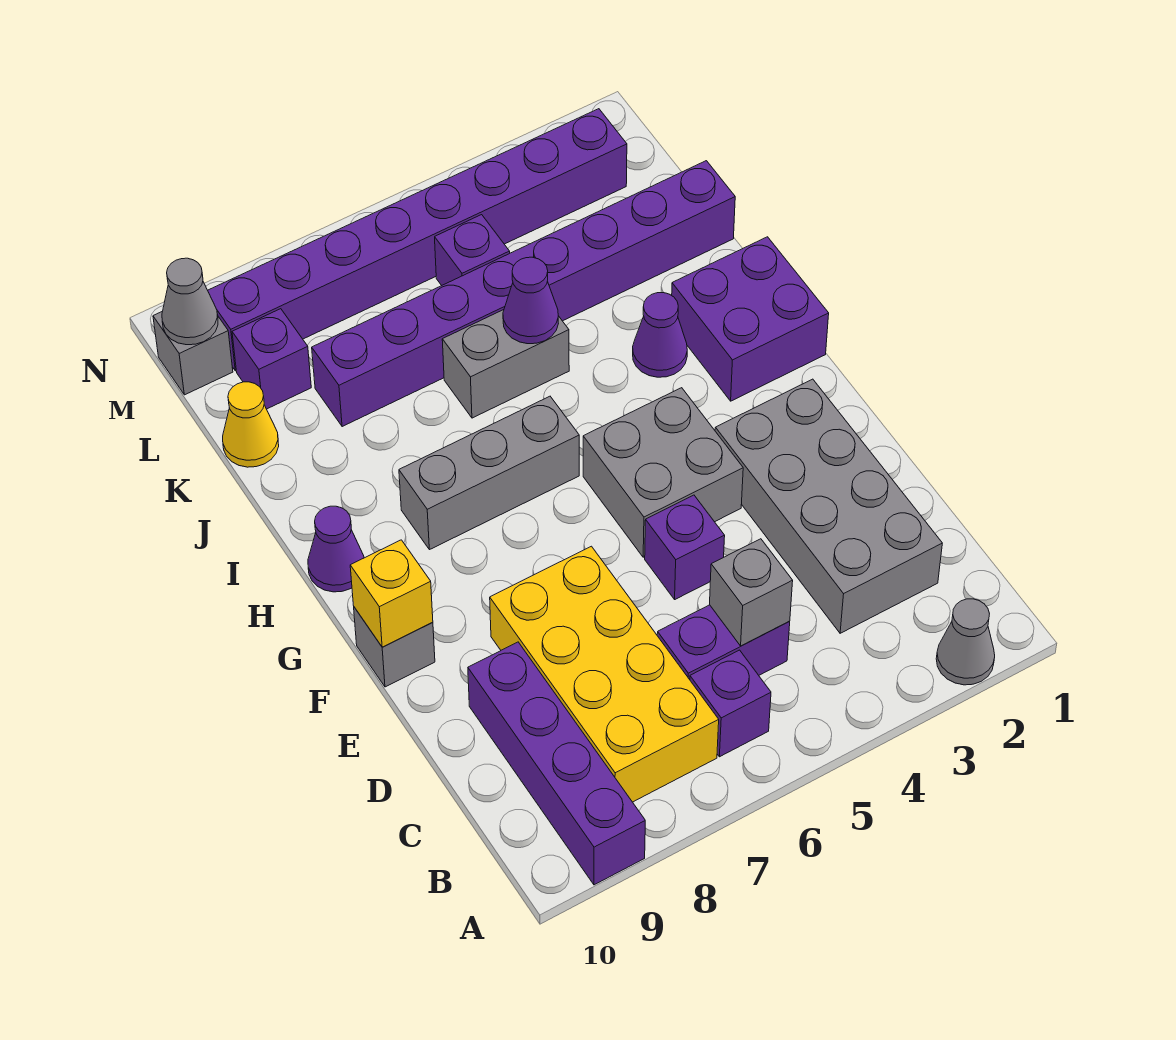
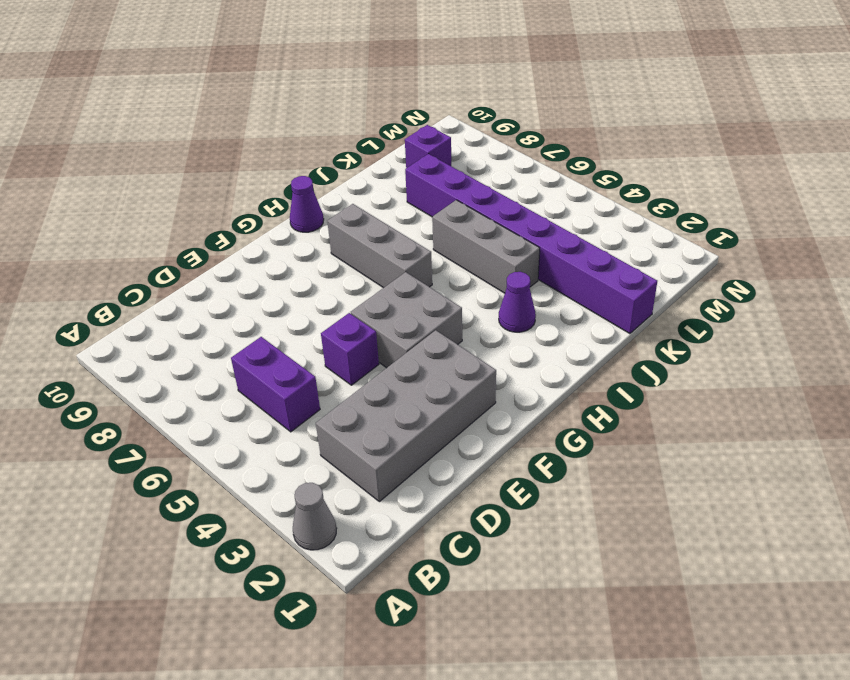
grey brick J4:J6 level 1 -> grey brick J5:J6 level 1
none -> purple brick A9:D9 level 1
none -> purple brick B6 level 1
none -> yellow brick B7:E8 level 1

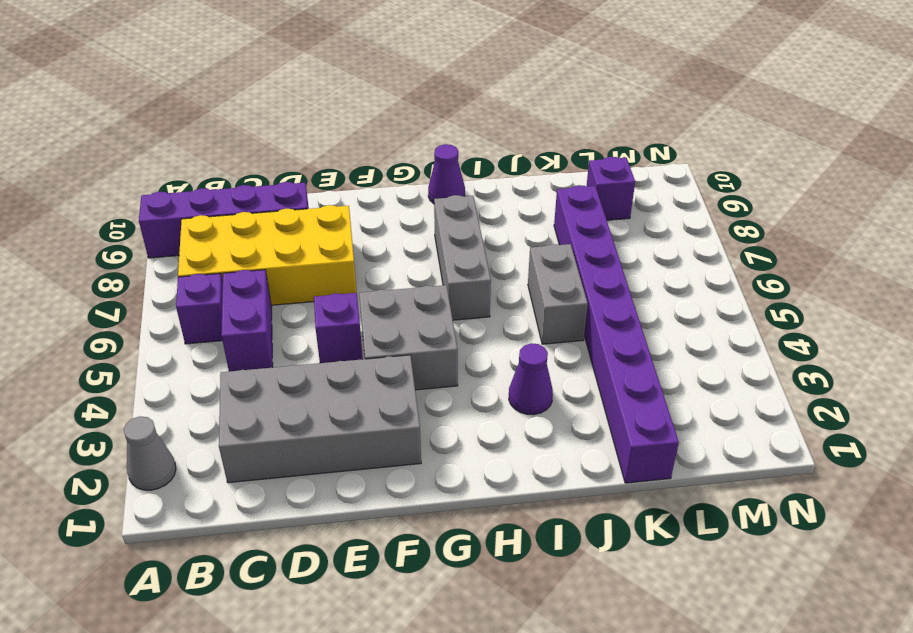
none -> grey brick F10 level 1
none -> purple brick H1:I2 level 1
none -> yellow cone K10 level 1

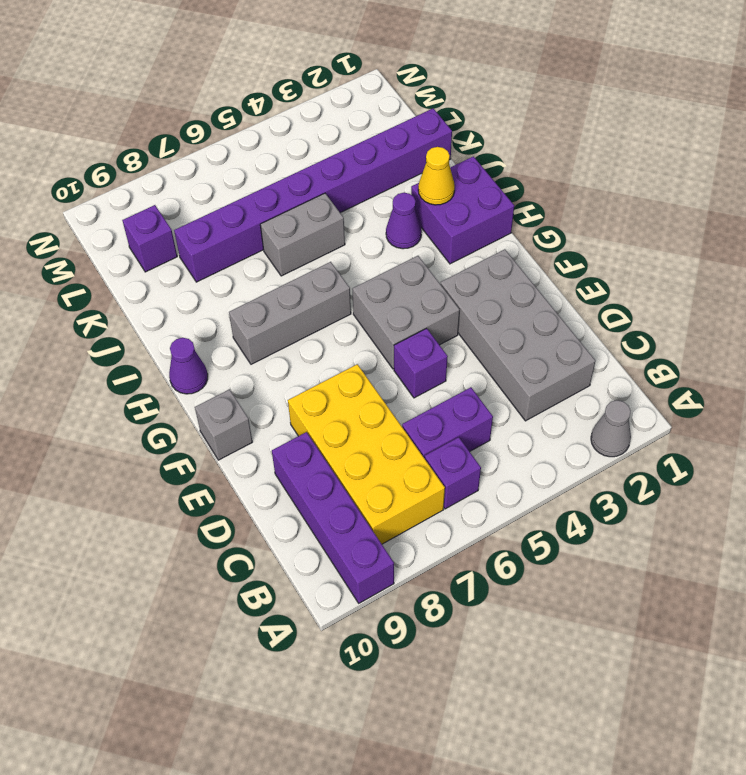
yellow cone I2 level 2 -> yellow cone K10 level 1
none -> purple brick L5 level 1
none -> purple brick M2:M9 level 1
none -> grey brick M10 level 1

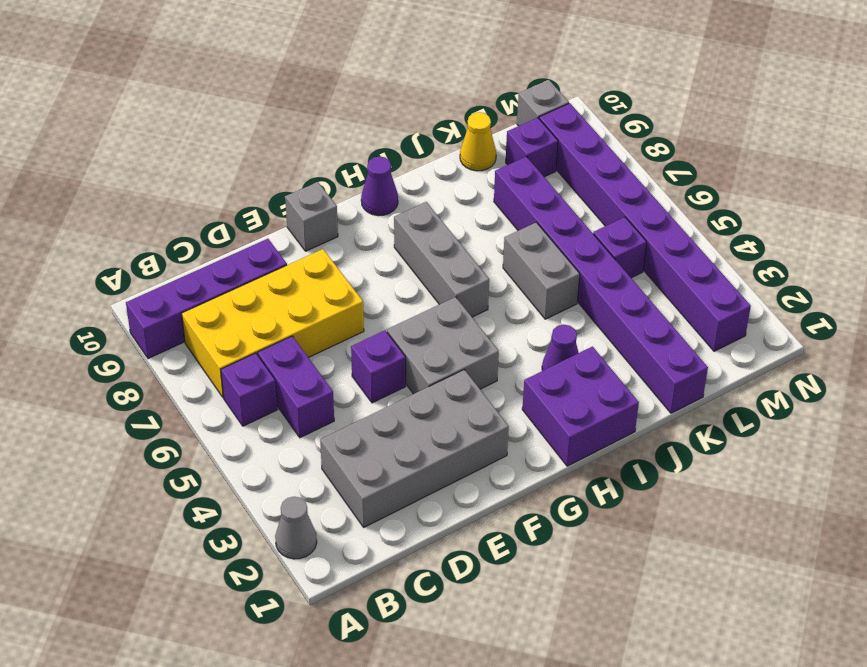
none -> grey brick C5 level 2
none -> yellow brick F10 level 2
none -> purple cone J5 level 2

